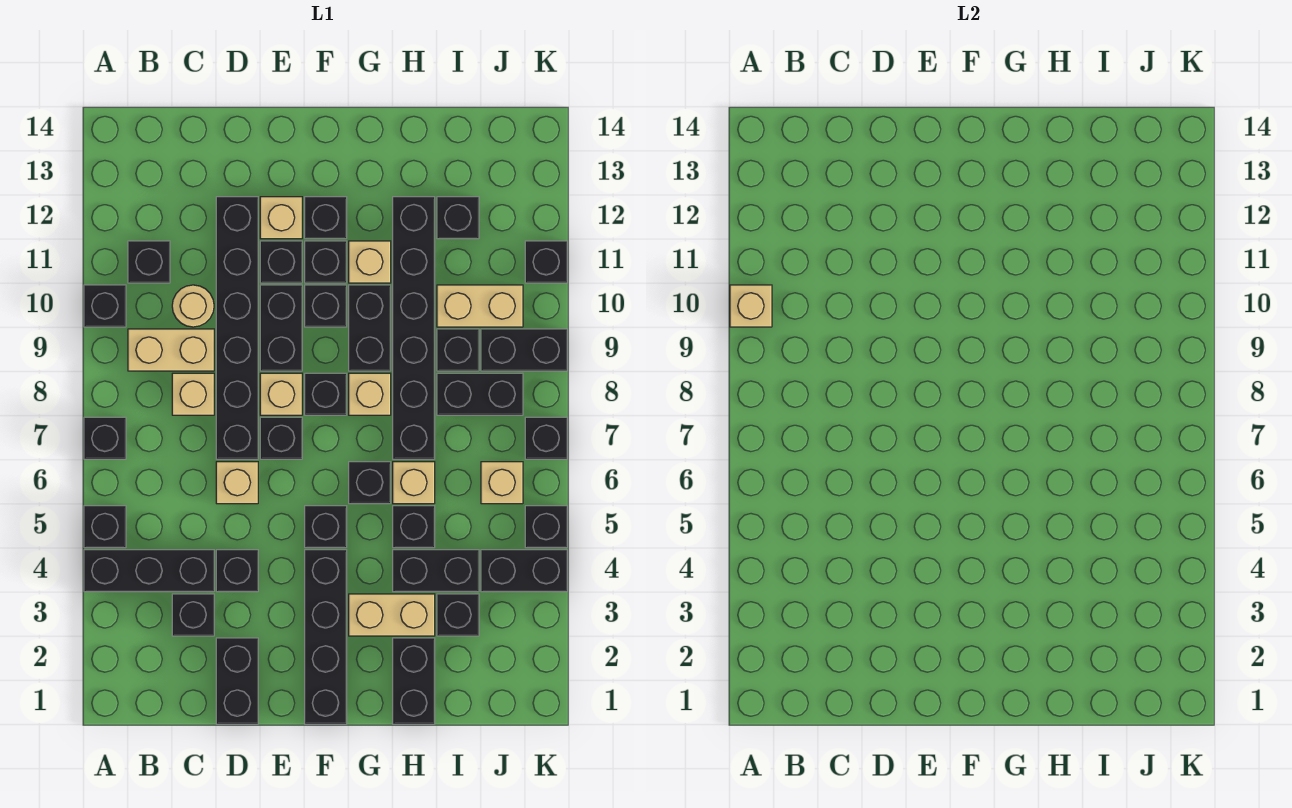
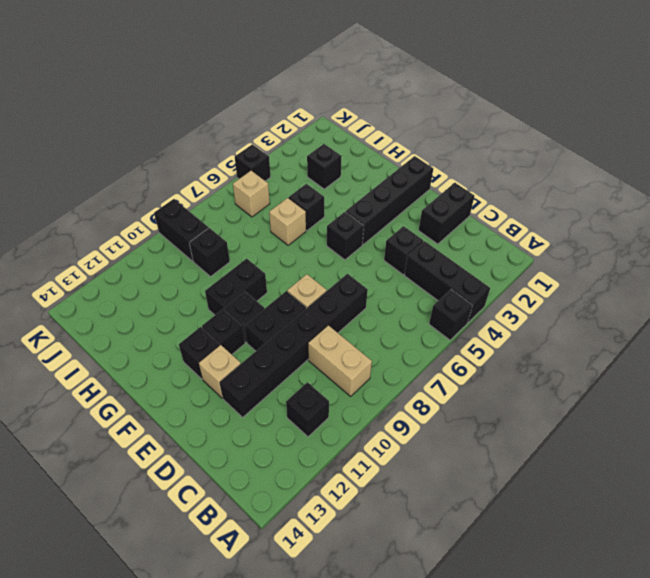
none -> black brick A7 level 1
none -> black brick A10 level 1
none -> black brick C3 level 1
none -> tan brick C8 level 1

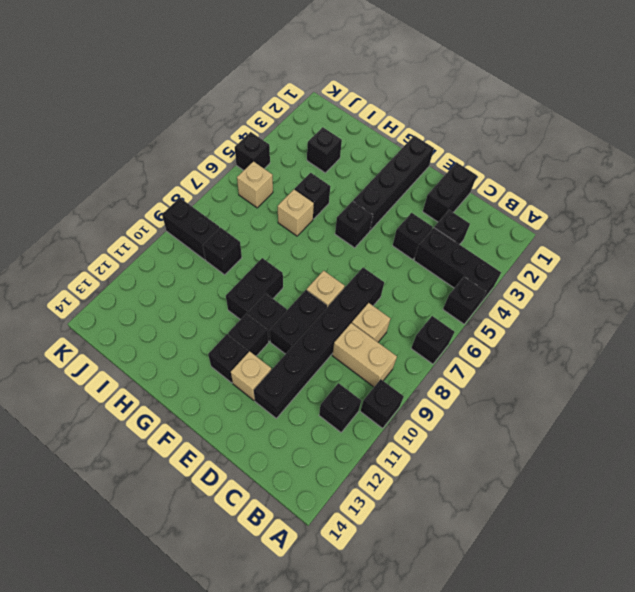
none -> tan round brick C10 level 1
none -> tan brick D6 level 1
none -> black brick E7 level 1
none -> black brick E11 level 1

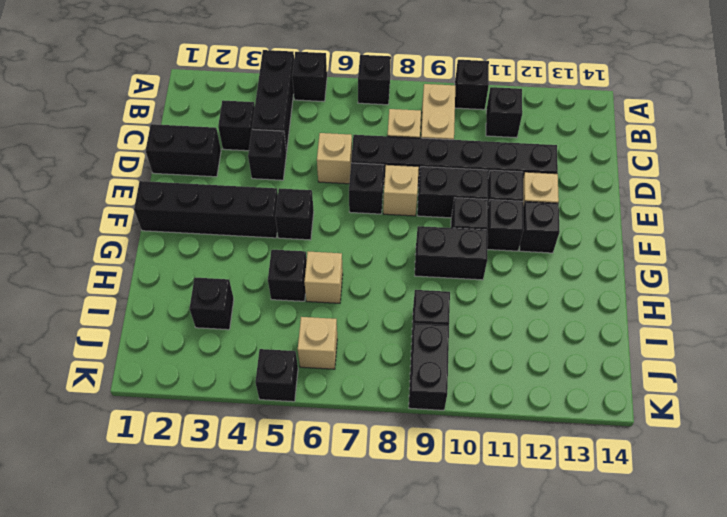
none -> tan round brick C10 level 1
none -> black brick F8 level 1
none -> tan brick G3:H3 level 1
none -> black brick G6 level 1

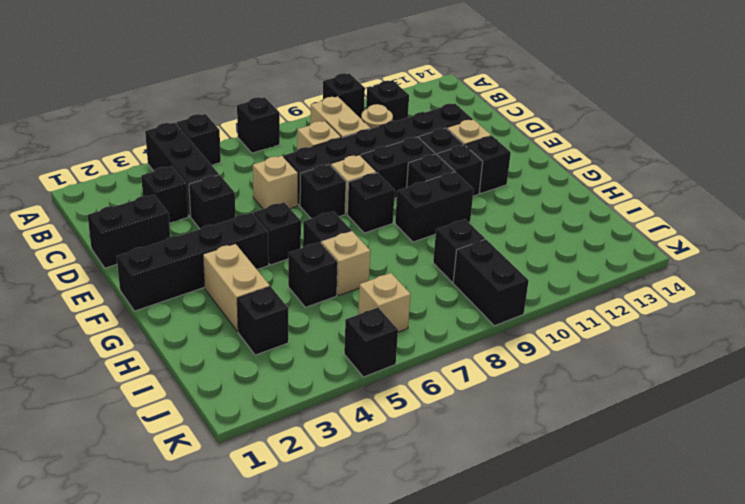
none -> tan brick G8 level 1
none -> tan brick G11 level 1
none -> black brick H1:H2 level 1
none -> black brick H4:I4 level 1

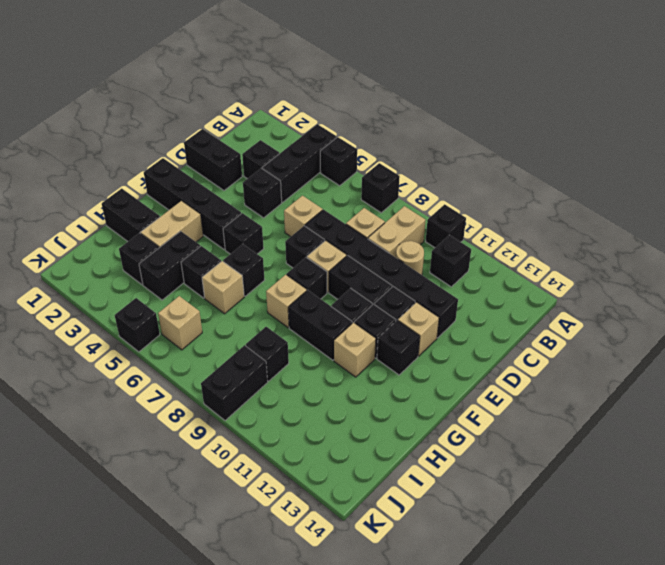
none -> black brick H7:H12 level 1
none -> black brick I8:J8 level 1
none -> tan brick I10:J10 level 1
none -> black brick I12 level 1

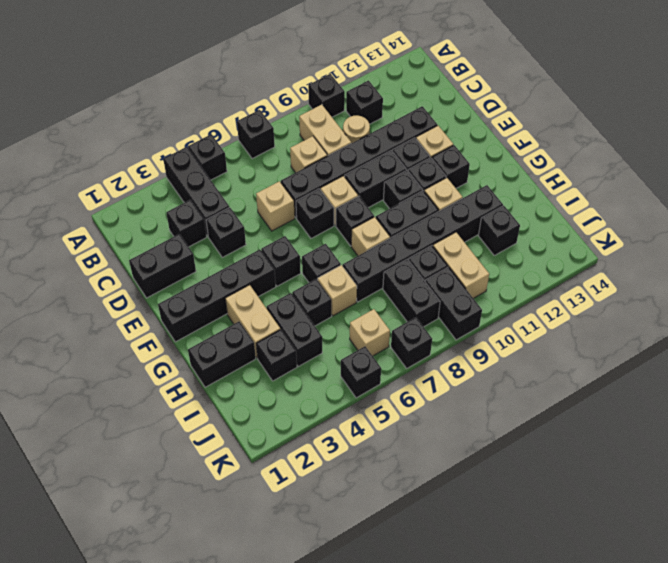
none -> black brick J4:K4 level 1
none -> black brick K11 level 1
none -> tan brick A10 level 2

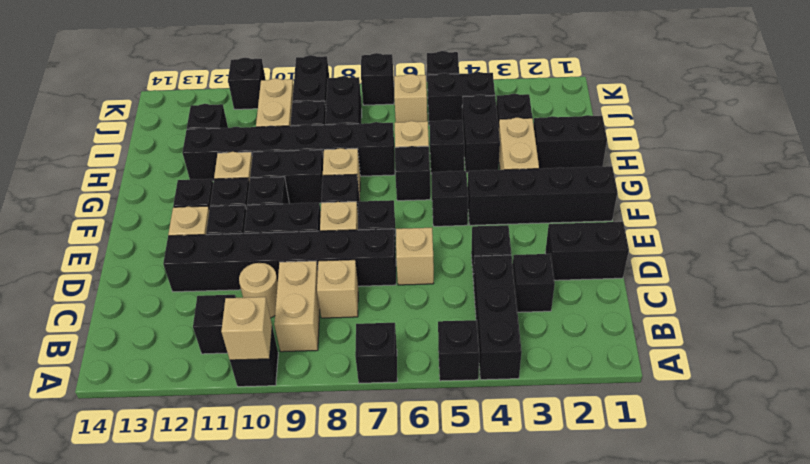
black brick J4:J5 level 1 -> black brick J4:K4 level 1

